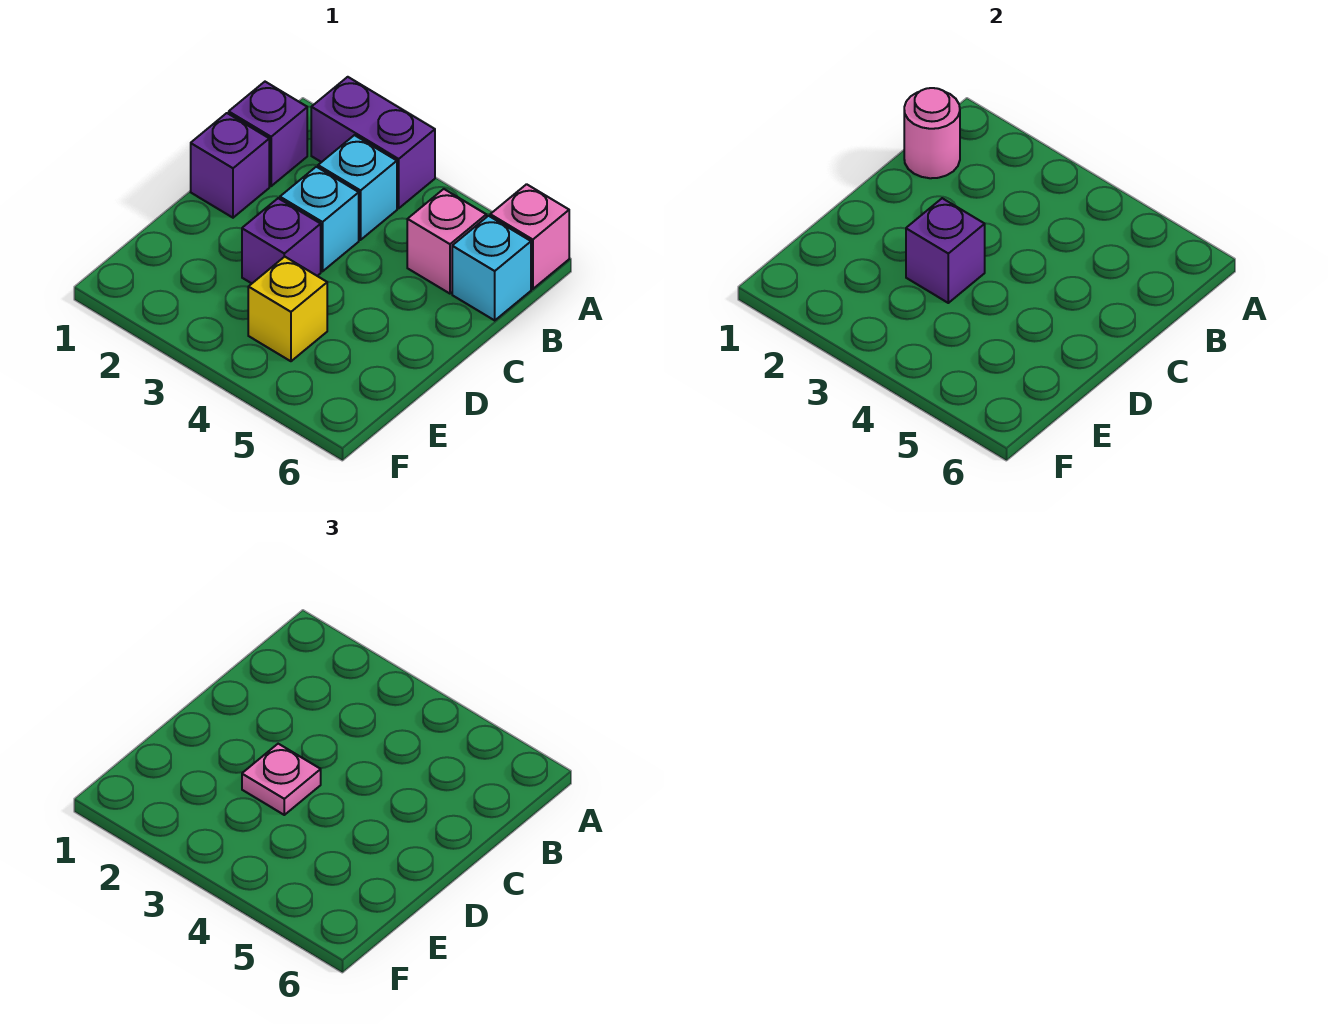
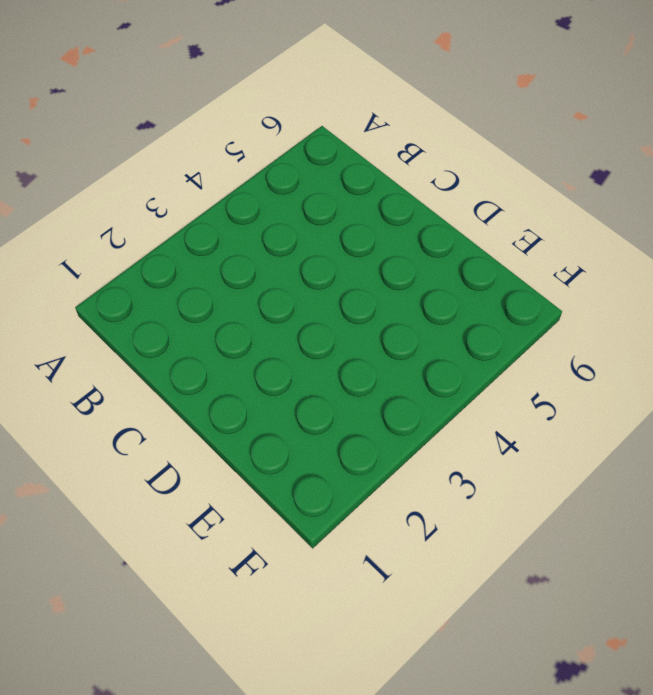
none -> purple brick A2:A3 level 1
none -> pink brick A6 level 1
none -> purple brick B1 level 1

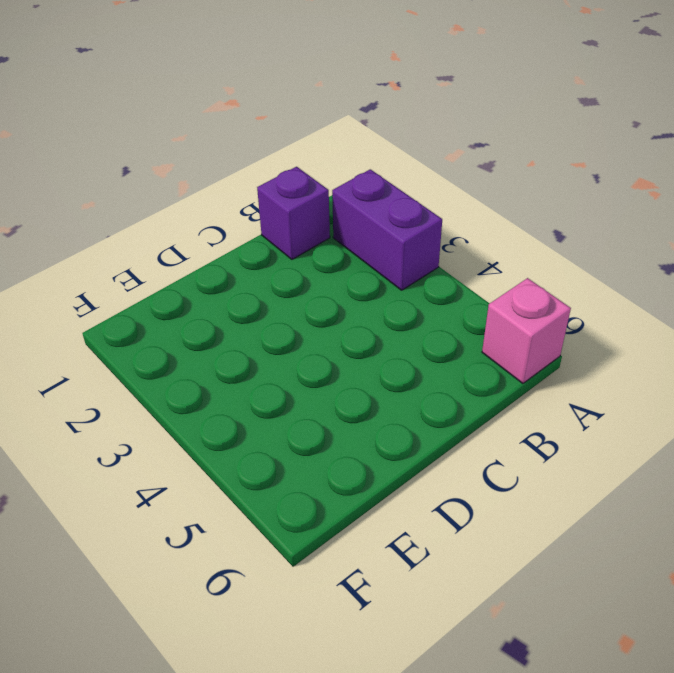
none -> cyan brick B3 level 1
none -> pink brick B5 level 1
none -> cyan brick B6 level 1

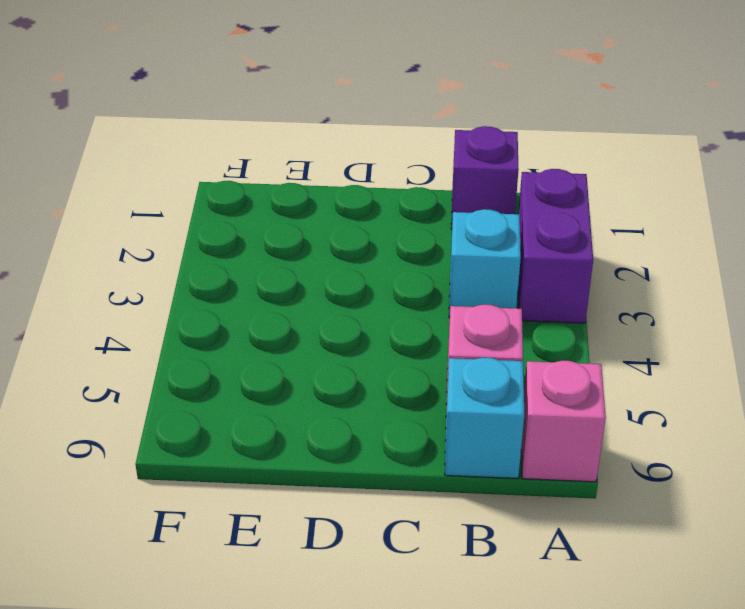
none -> purple brick C1 level 1
none -> cyan brick C3 level 1
none -> purple brick D3 level 1

